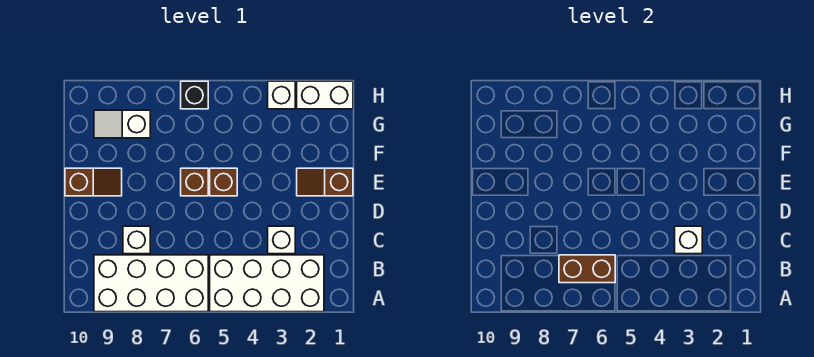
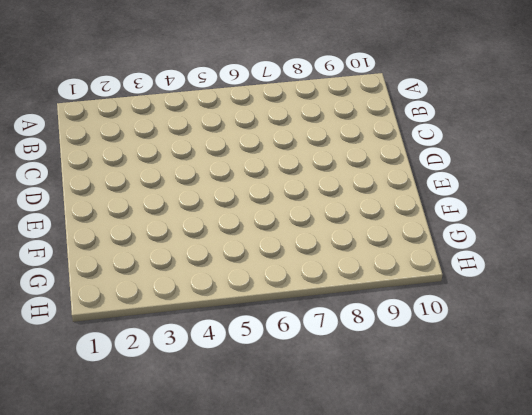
none -> white brick A2:B5 level 1
none -> white brick A6:B9 level 1
none -> white brick C3 level 1

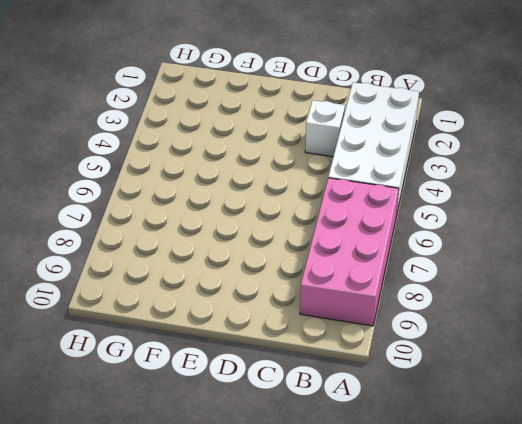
pink brick A6:B9 level 1 -> white brick A6:B9 level 1
none -> white brick C8 level 1
none -> brown slope E1:E2 level 1 top 1
none -> brown brick E5 level 1

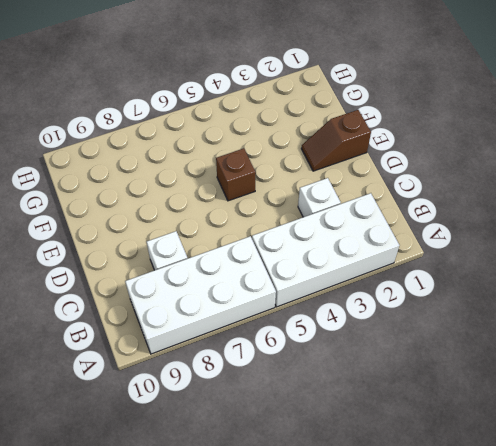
none -> brown brick E6 level 1
none -> brown slope E9:E10 level 1 top 10
none -> white slope G8:G9 level 1 top 8

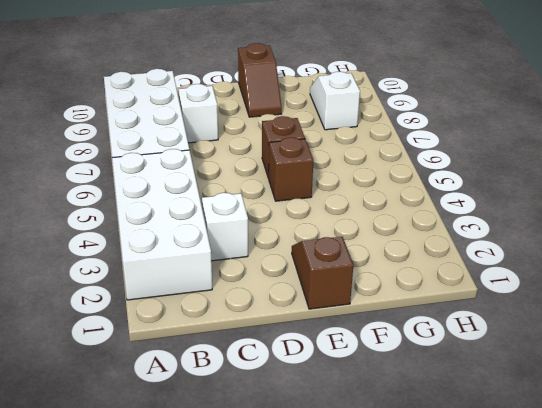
none -> white brick H1:H2 level 1
none -> white brick H3 level 1
none -> black brick H6 level 1

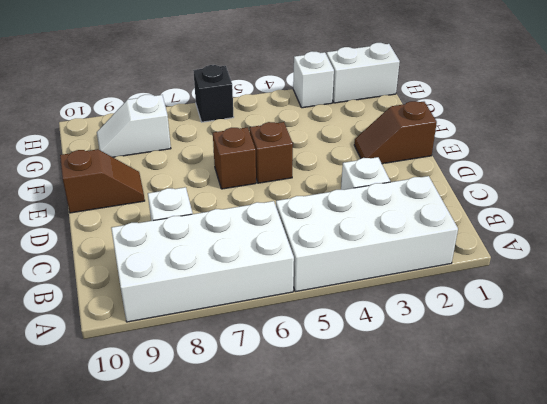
none -> brown brick B6:B7 level 2
none -> white brick C3 level 2

